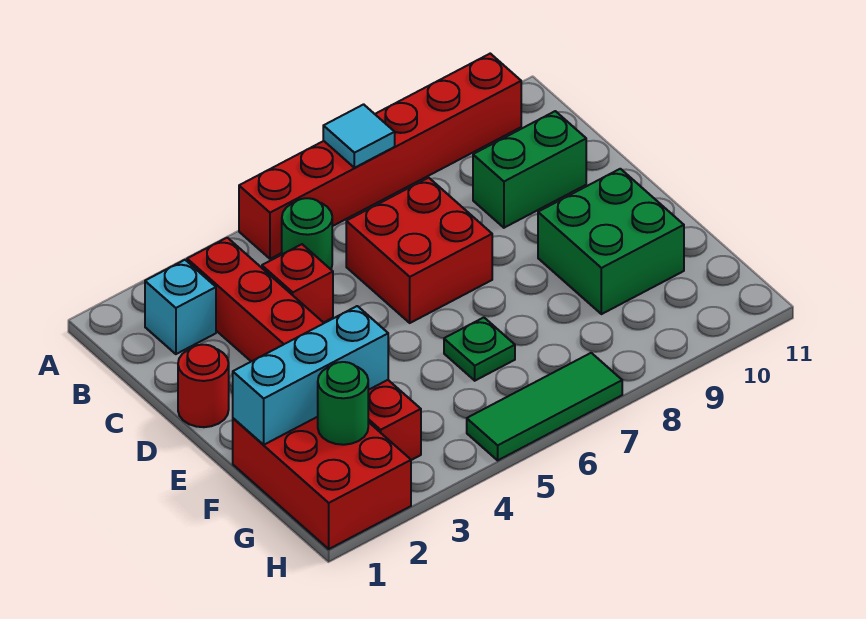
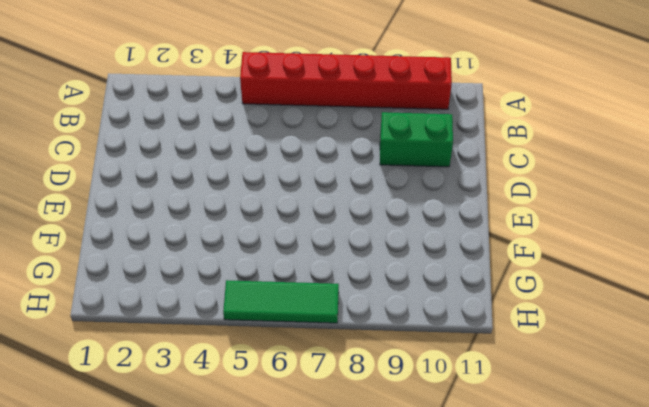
none -> cyan brick B2 level 1
none -> red brick B3:G3 level 1
none -> green round brick B5 level 1

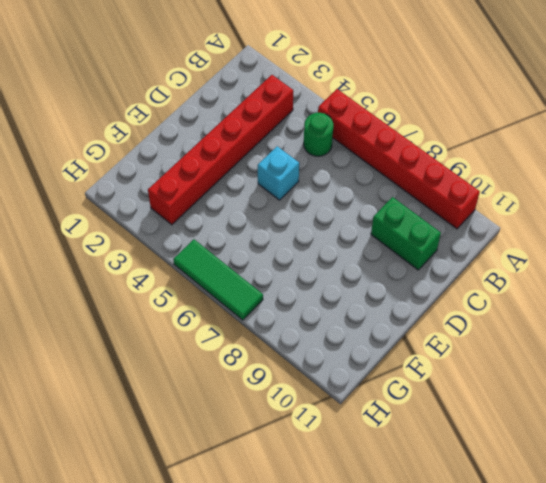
cyan brick D5 level 1 -> cyan brick B2 level 1
none -> red brick C4 level 1
none -> red brick C6:D7 level 1
none -> red round brick D1 level 1

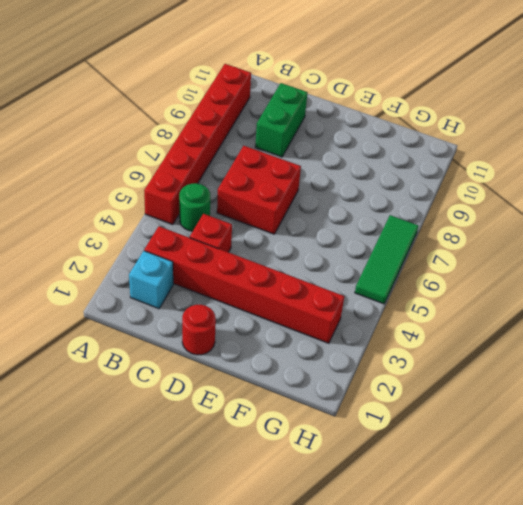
none -> green brick E9:F10 level 1
none -> red brick F1:H2 level 1
none -> green plate F6 level 1

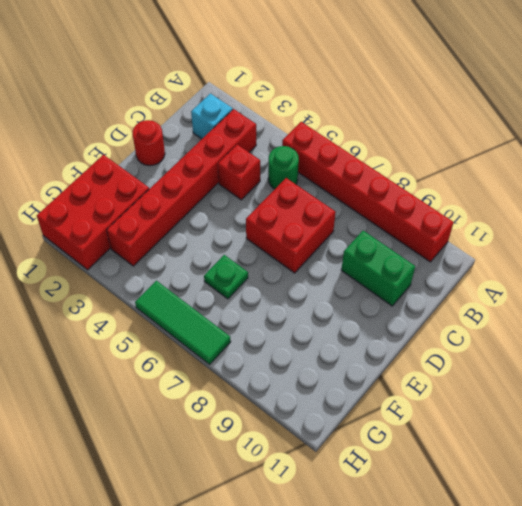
none -> green brick E9:F10 level 1
none -> cyan tile A7 level 2
none -> cyan brick F1:F3 level 2

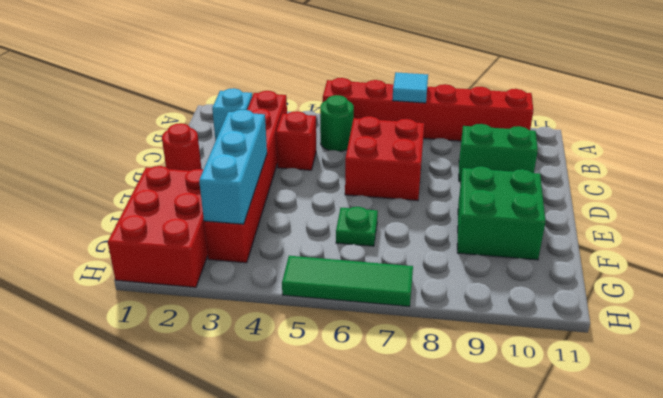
cyan brick E3:G3 level 2 -> cyan brick F1:F3 level 2
none -> green round brick G2 level 2

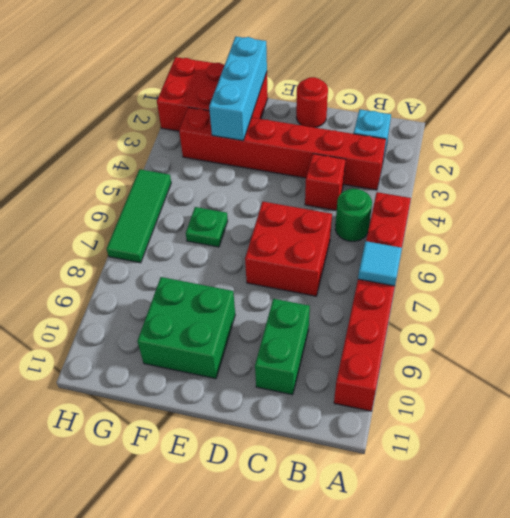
none -> green round brick G2 level 2

